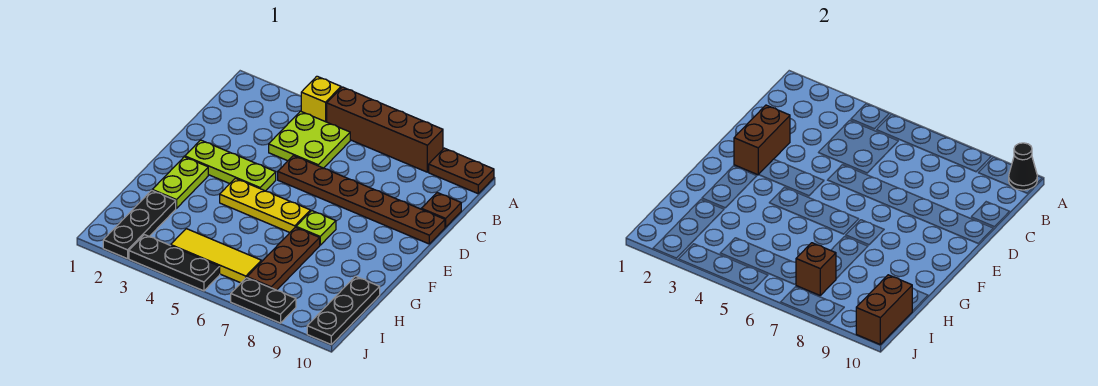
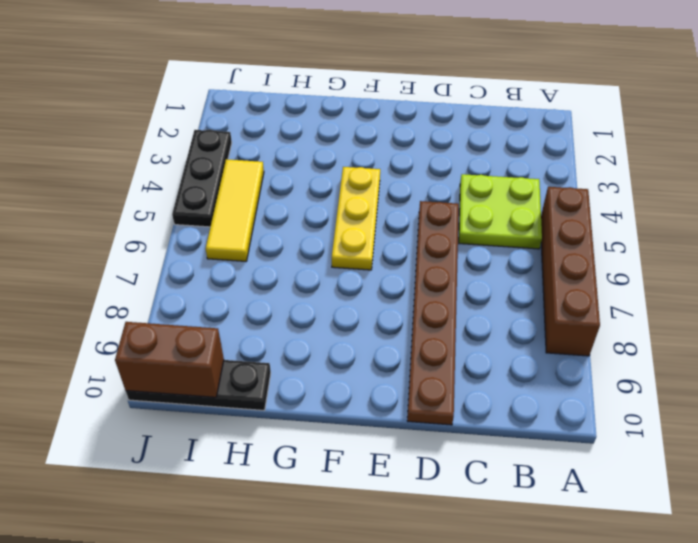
none -> yellow brick A4 level 1
none -> brown plate A9:A10 level 1
none -> brown plate C10 level 1

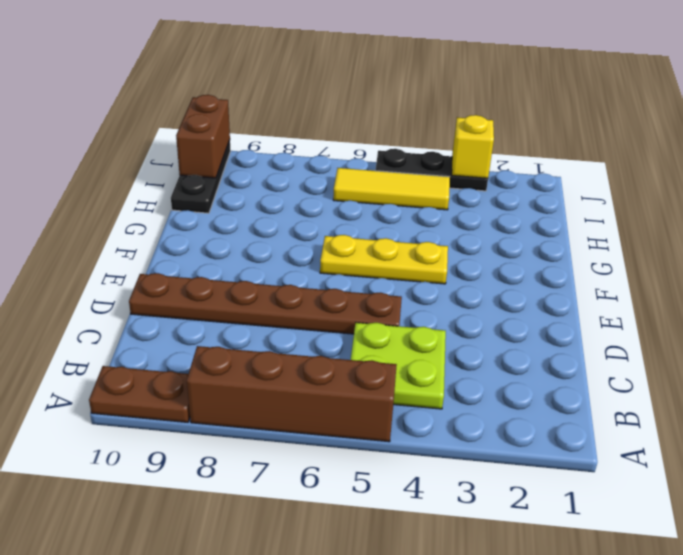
yellow brick J3 level 2 -> yellow brick A4 level 1
none -> brown plate C10 level 1
none -> lime plate E2:E4 level 1
none -> lime plate F2:G2 level 1

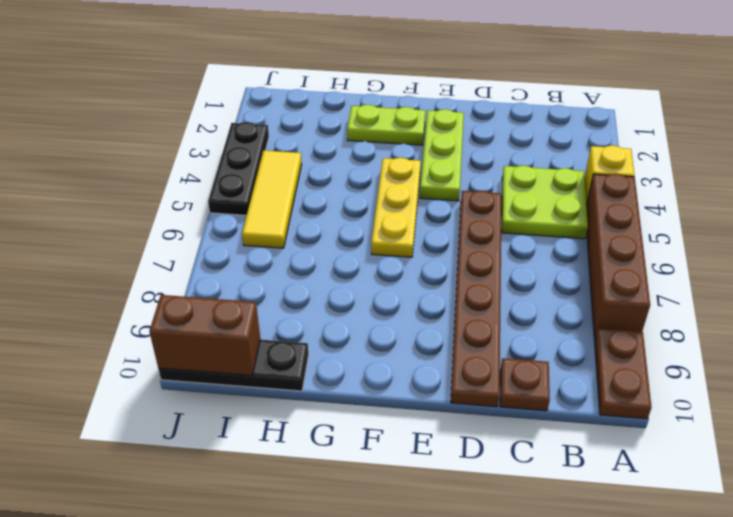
none -> lime plate F7 level 1
none -> brown plate G7:I7 level 1
none -> black plate H2:J2 level 1

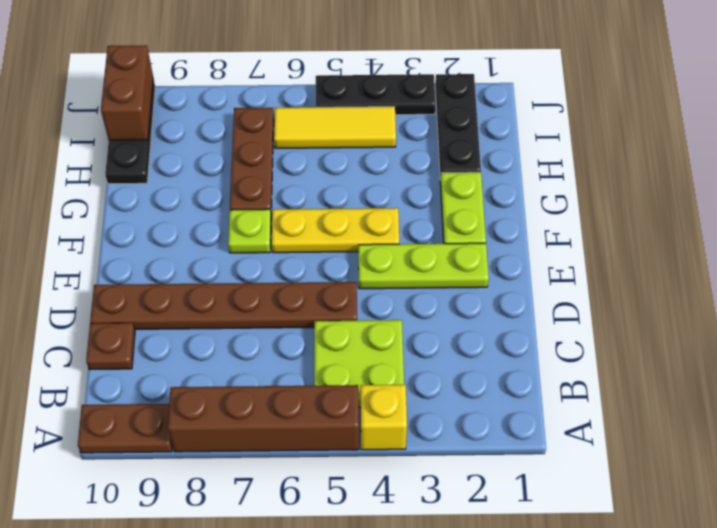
none -> black plate J7:J8 level 1
none -> black cone A10 level 2
none -> brown brick D2:E2 level 2

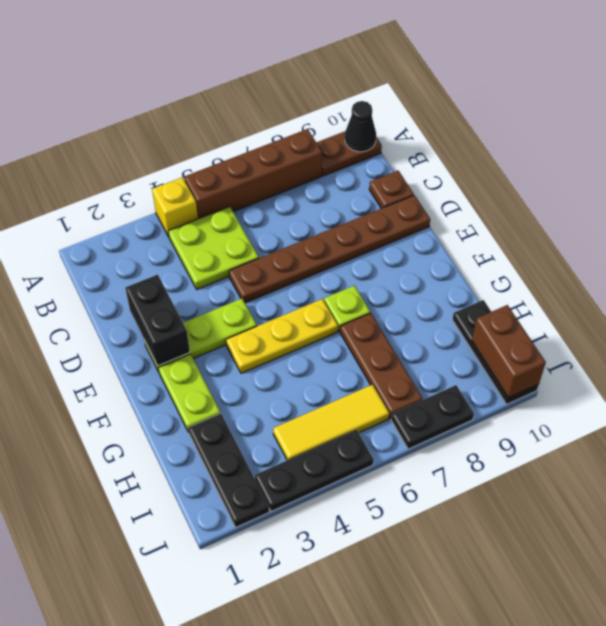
black brick D2:E2 level 2 -> brown brick D2:E2 level 2
none -> brown brick I7 level 2

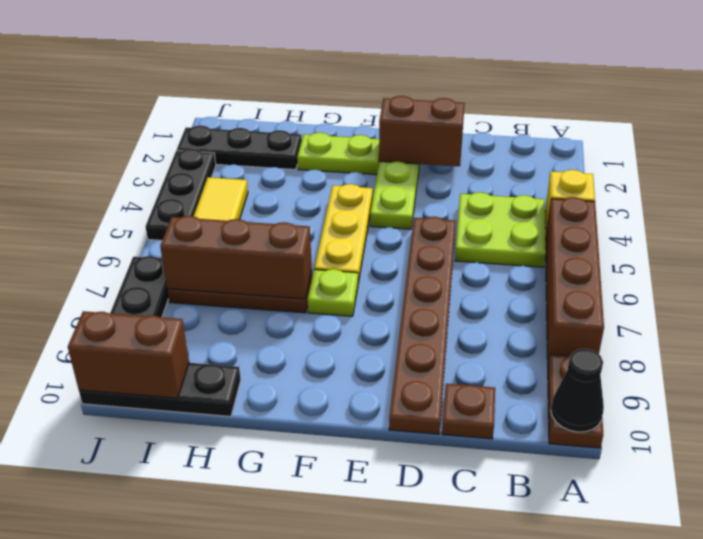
brown brick G7:I7 level 2 -> brown brick I7 level 2

